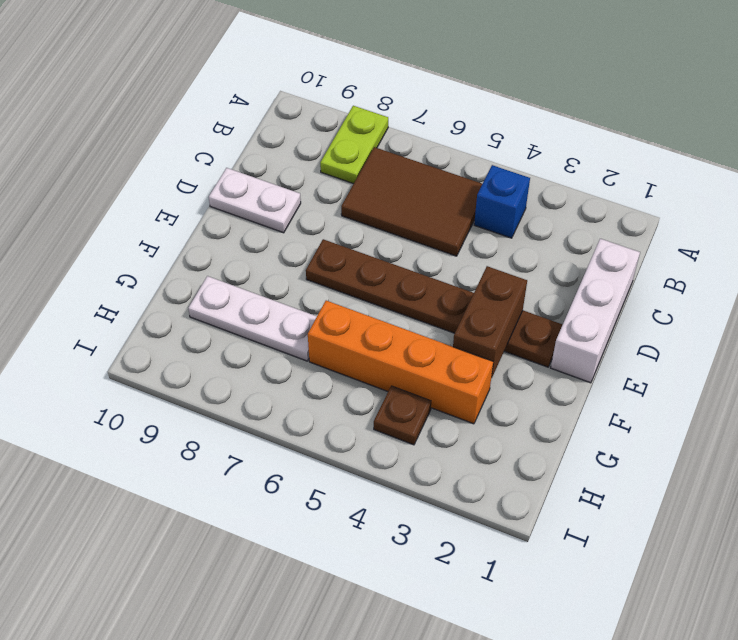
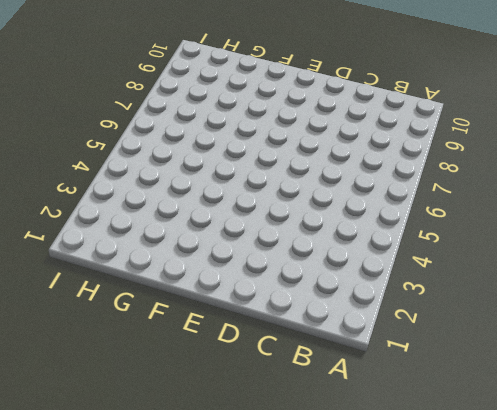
none -> lime plate A8:B8 level 1
none -> blue brick B4 level 1

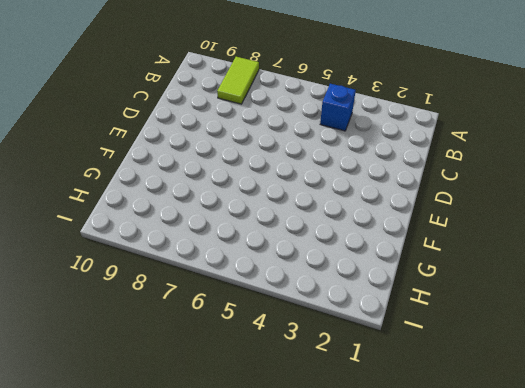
lime tile A8:B8 level 1 -> lime plate A8:B8 level 1
none -> brown tile B5:C7 level 1
none -> white brick C1:E1 level 1

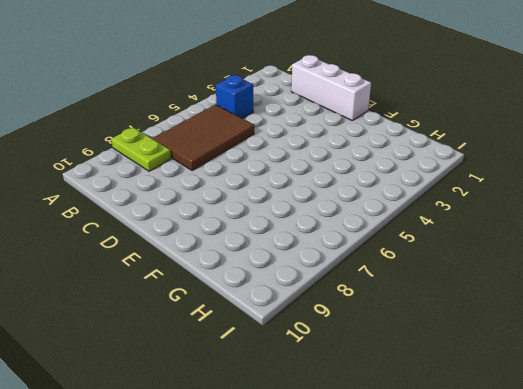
none -> white plate D9:D10 level 1
none -> brown plate E2:E7 level 1

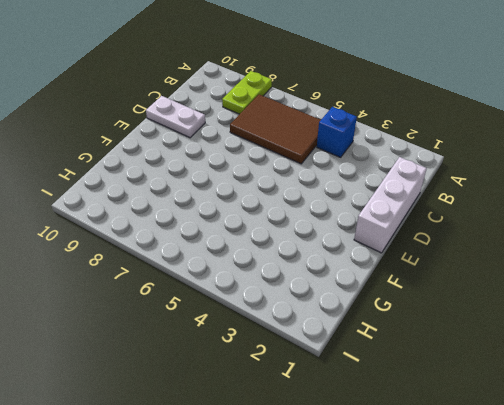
none -> brown plate E2:E7 level 1
none -> orange brick G3:G6 level 1

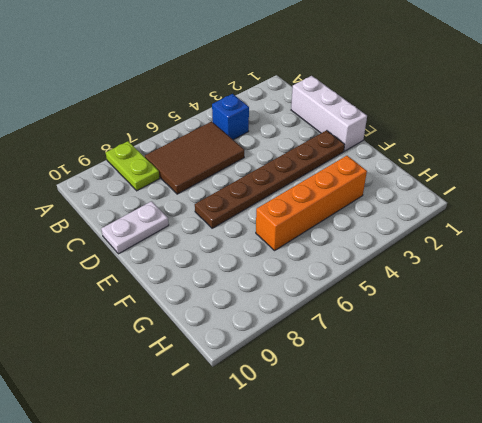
none -> white plate G7:G9 level 1
none -> brown plate H4 level 1

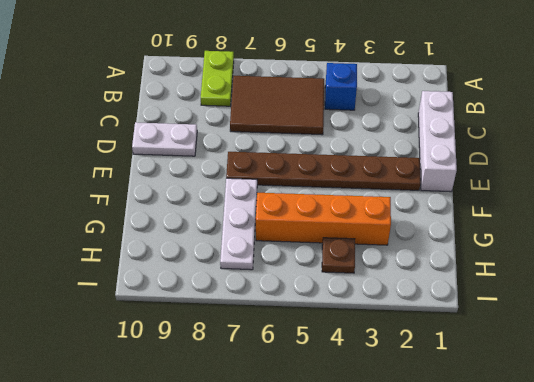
white plate F7:H7 level 1 -> white plate G7:G9 level 1
none -> brown brick E3:F3 level 2

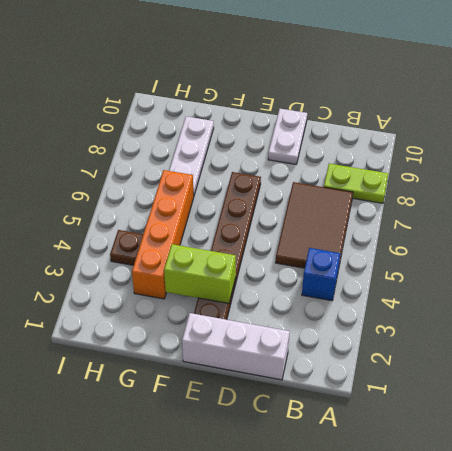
lime brick E3:F3 level 2 -> brown brick E3:F3 level 2

